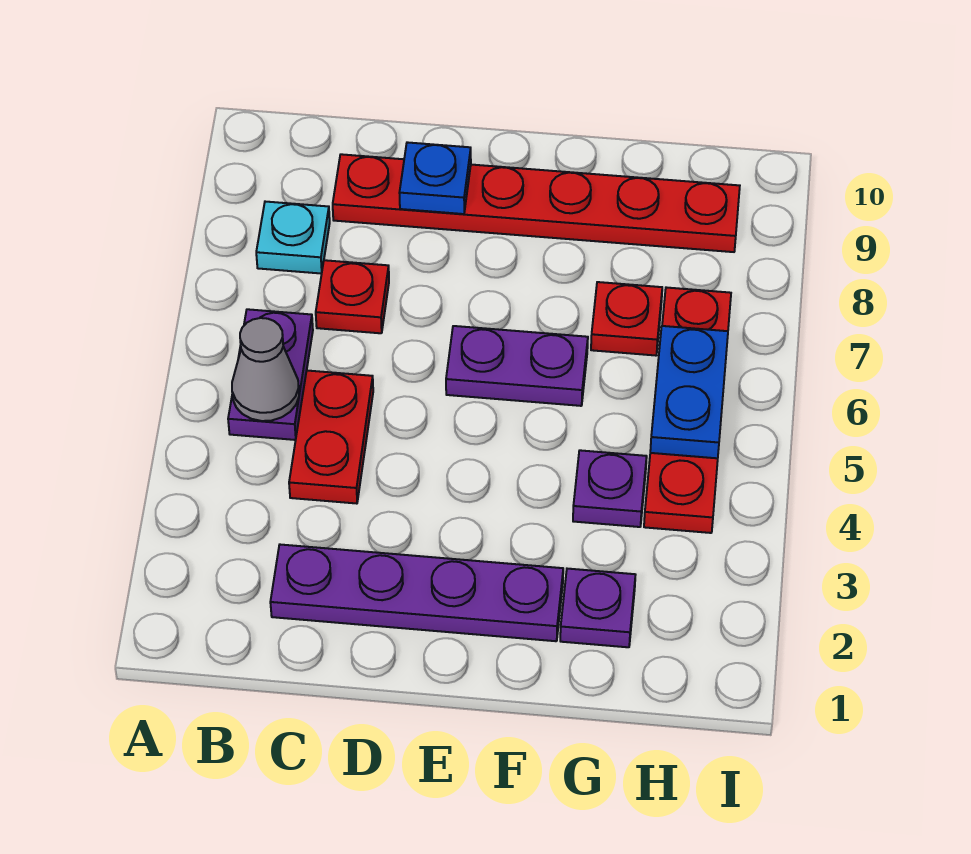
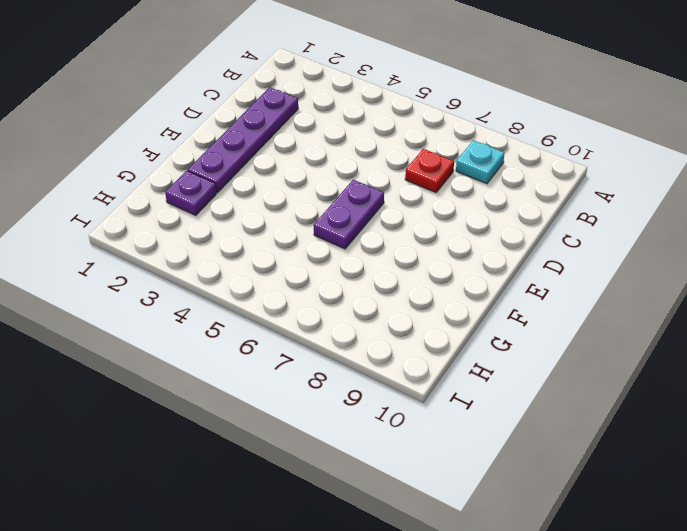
none -> purple plate B5:B6 level 1
none -> red plate C4:C5 level 1
none -> red plate C9:H9 level 1

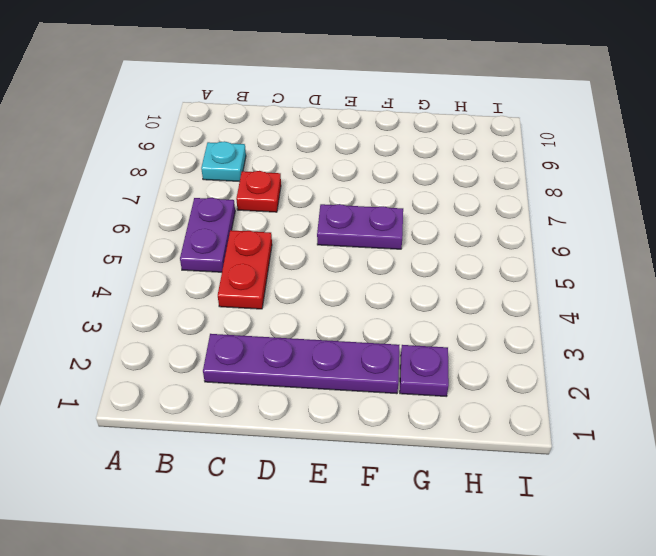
none -> red plate C9:H9 level 1
none -> purple plate G4 level 1
none -> red plate G7 level 1

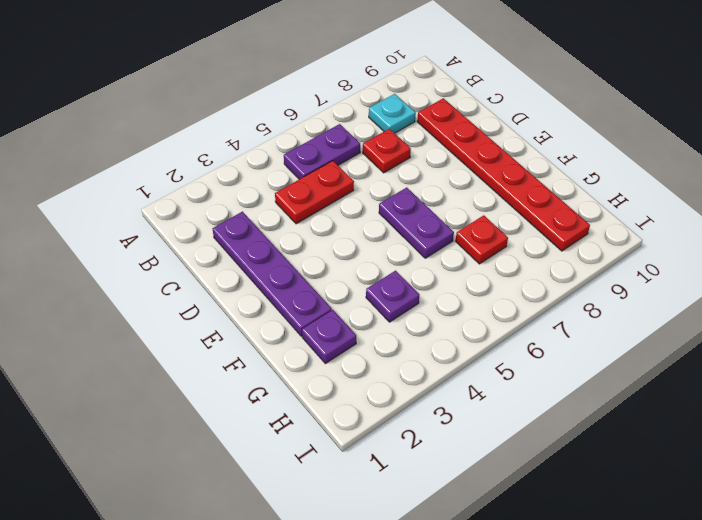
none -> red plate H4:H7 level 1
none -> grey cone B5 level 2
none -> blue plate D9 level 2

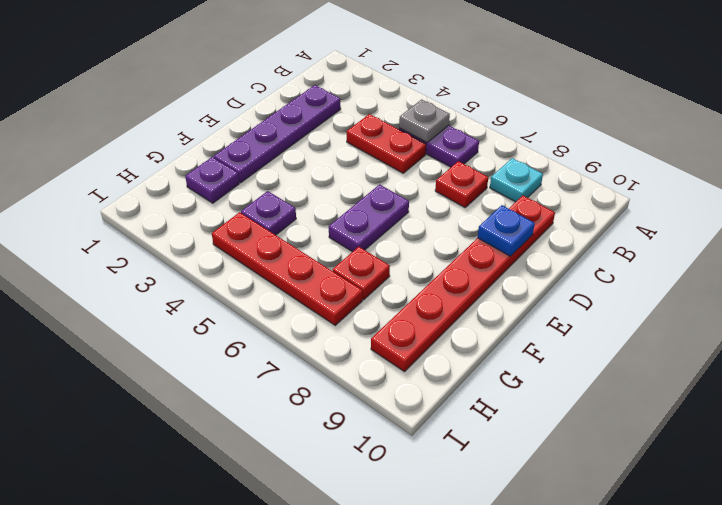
grey plate B5 level 2 -> grey cone B5 level 2
none -> blue plate H5:H6 level 2

